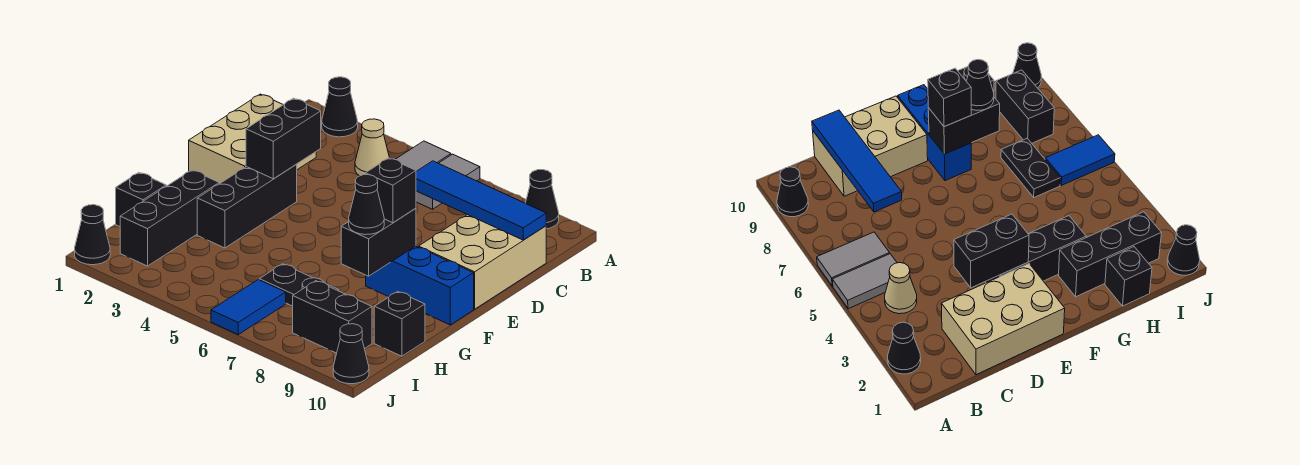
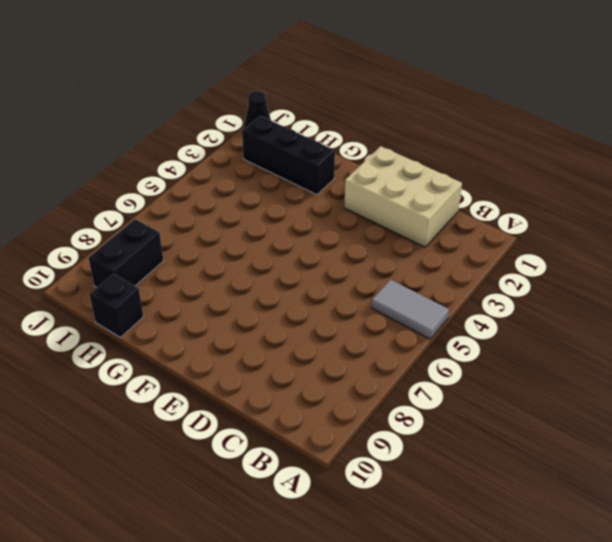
none -> black cone A2 level 1
none -> grey tile A6:B6 level 1
none -> black cone A9 level 1

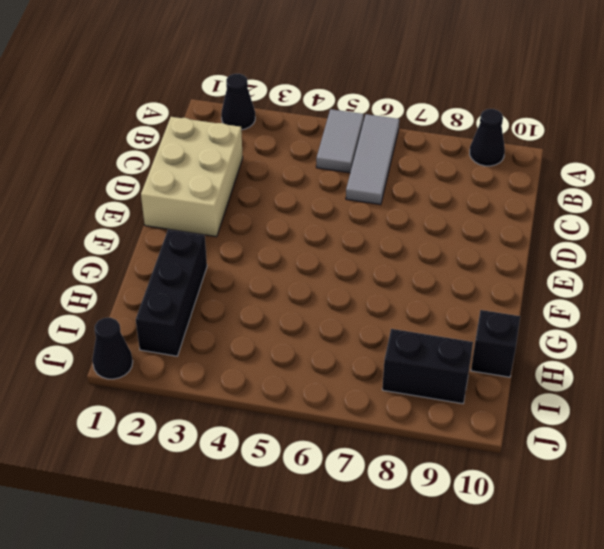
grey tile A6:C6 level 1 -> grey tile A6:B6 level 1
none -> tan cone B4 level 1
none -> tan brick C9:E10 level 1
none -> black brick E3:G3 level 1

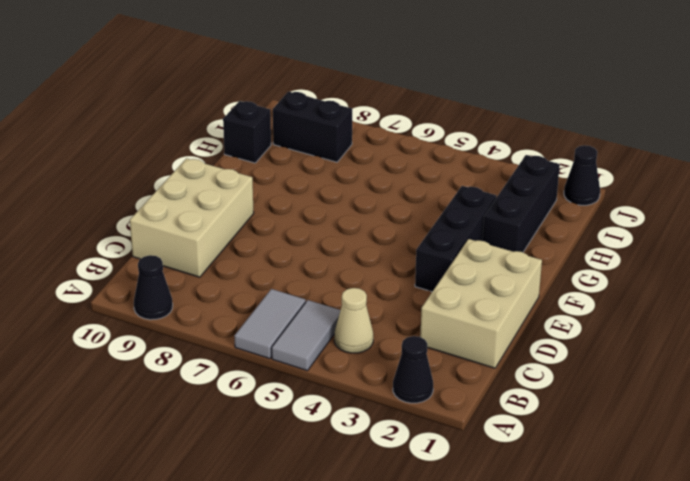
none -> blue brick F8:F10 level 1
none -> black brick H1 level 1
none -> black plate H6:H7 level 1

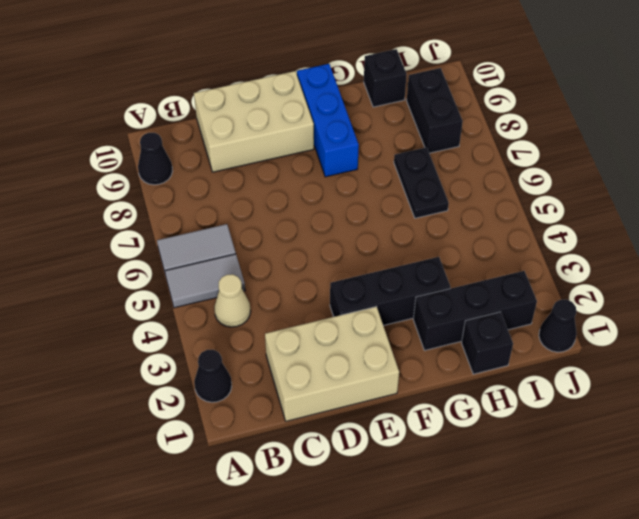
none -> blue tile I6:J6 level 1
none -> black cone J10 level 1
none -> blue tile C7:C10 level 2

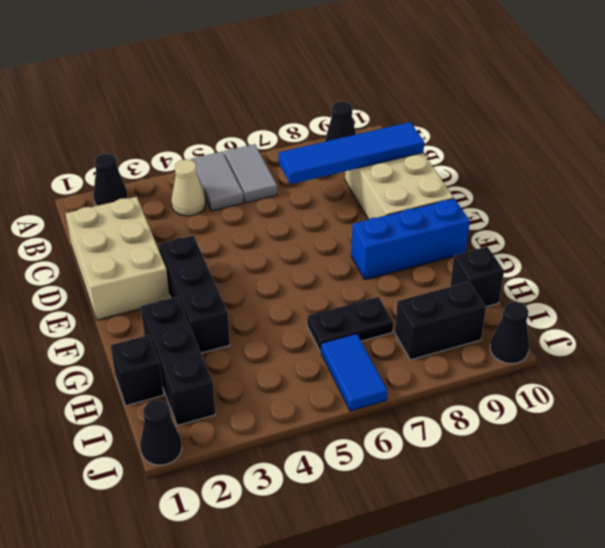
none -> black brick D3:E3 level 2
none -> black brick F8:G8 level 2
none -> black brick F8 level 3

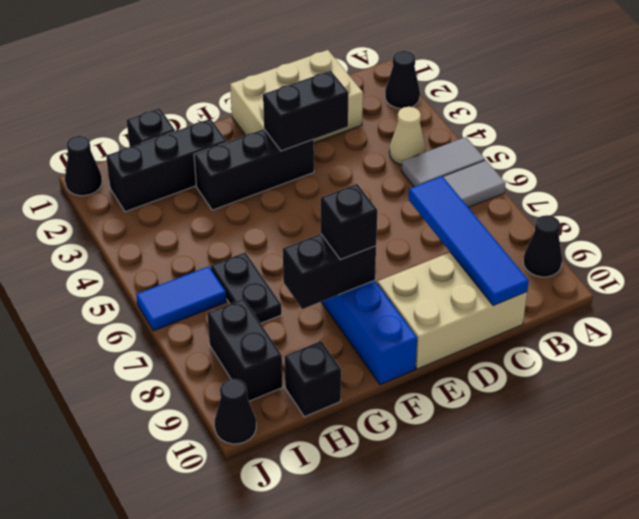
none -> black cone G8 level 3

